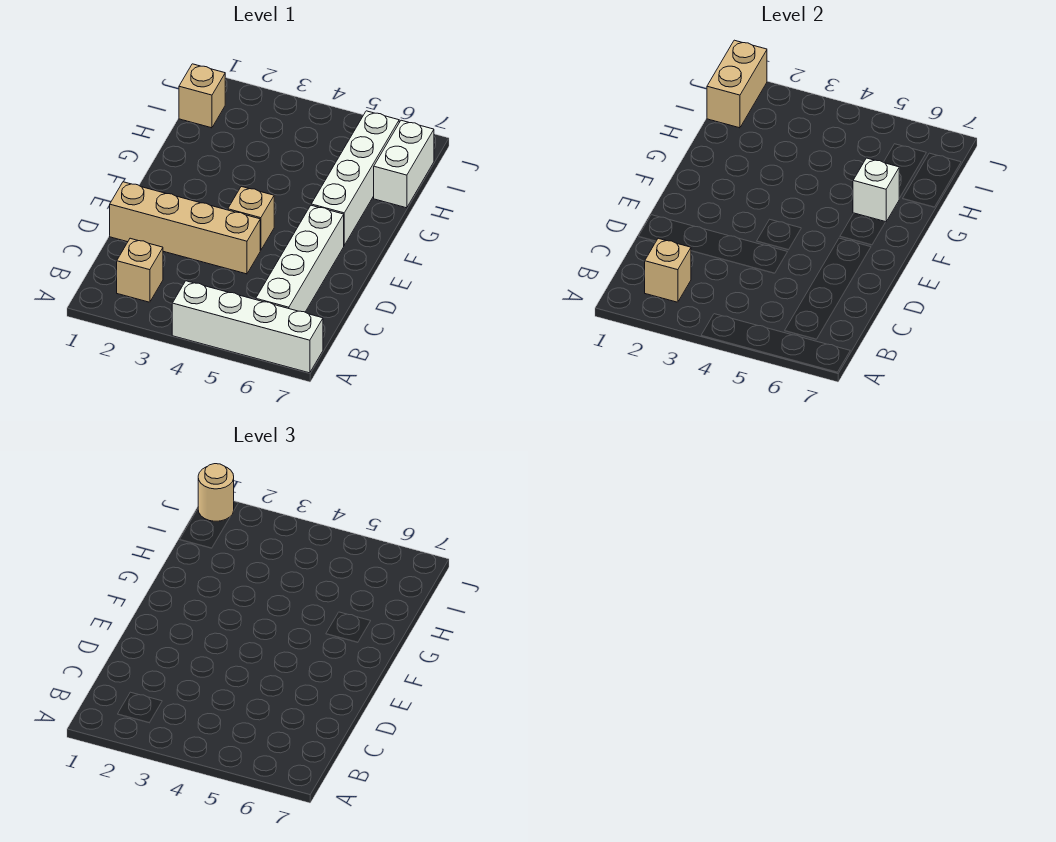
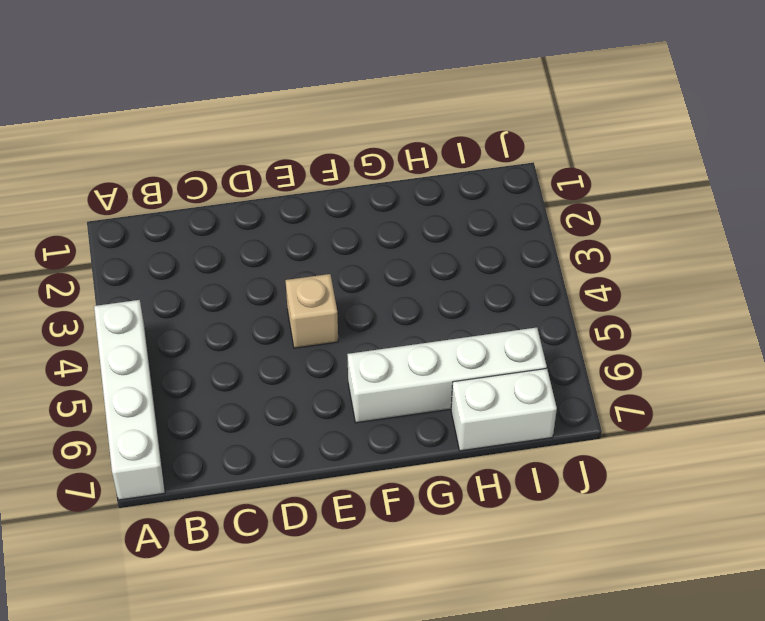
none -> tan brick B2 level 1
none -> white brick B6:E6 level 1
none -> tan brick D1:D4 level 1

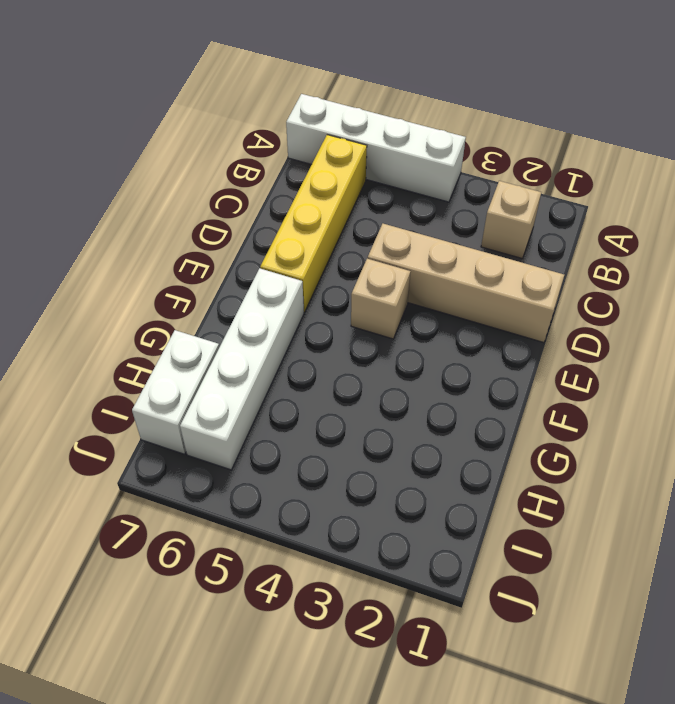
yellow brick B6:E6 level 1 -> white brick B6:E6 level 1
none -> tan brick I1 level 1
none -> tan brick B2 level 2
none -> white brick G6 level 2

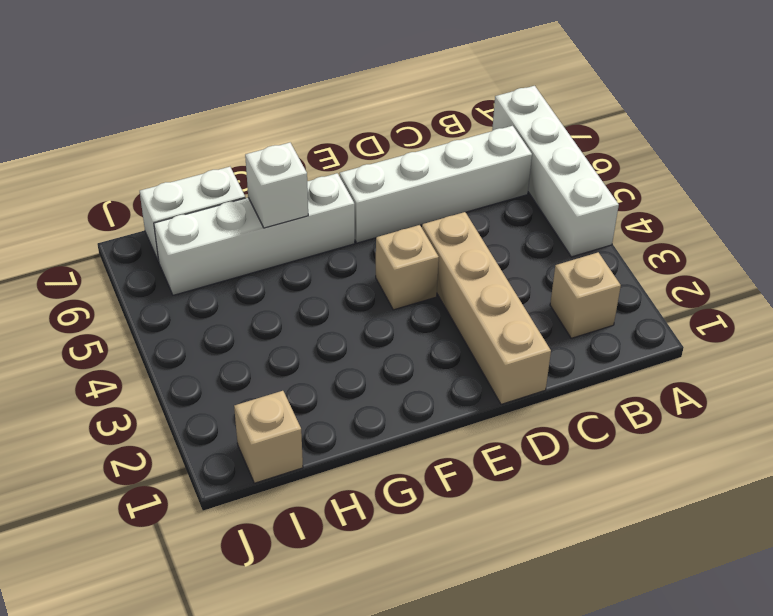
none -> tan brick B2 level 2
none -> tan brick I1:J1 level 2
none -> tan round brick J1 level 3

